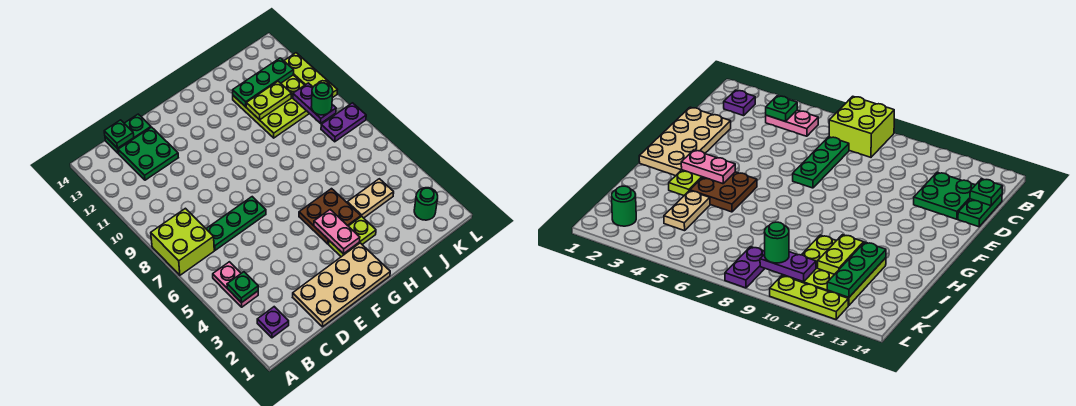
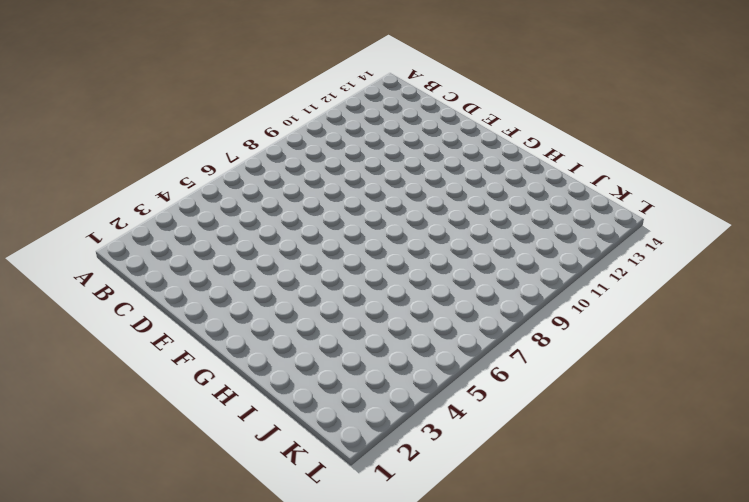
none -> lime brick A7:B8 level 1
none -> purple plate B2 level 1
none -> pink plate B4:B5 level 1

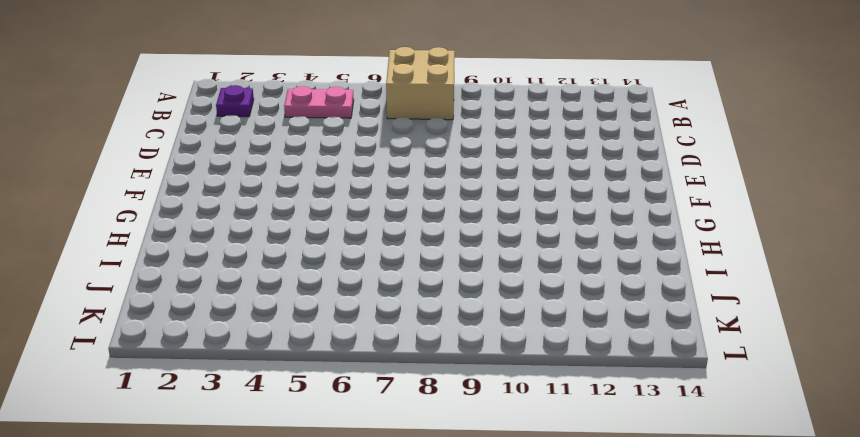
tan brick A7:B8 level 1 -> lime brick A7:B8 level 1
none -> green plate C7:E7 level 1
none -> green plate C12:D13 level 1
none -> green plate C14:D14 level 1

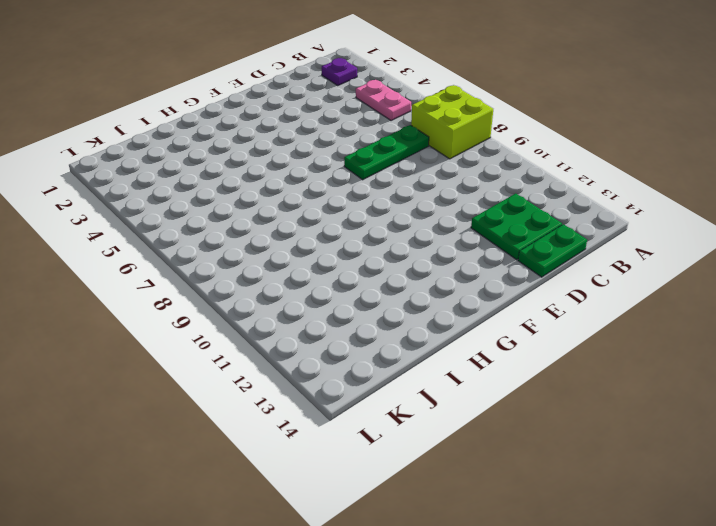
none -> tan plate D1:G2 level 1
none -> lime plate G3:H3 level 1
none -> brown plate G4:H5 level 1

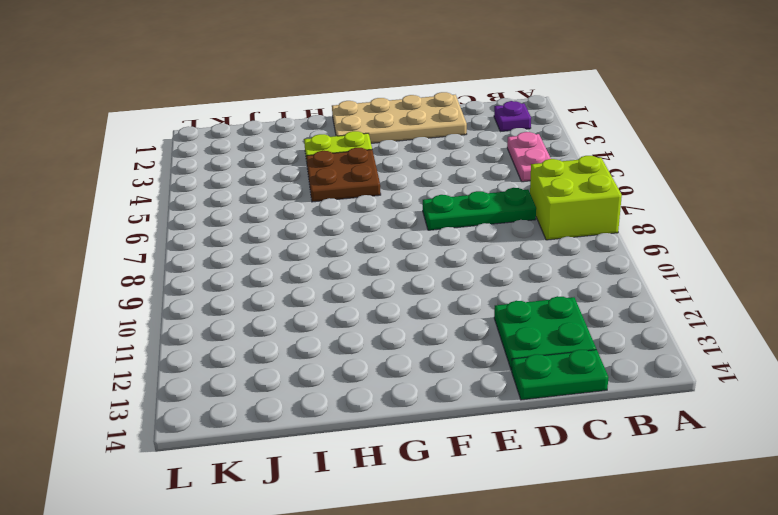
none -> tan plate I4:J4 level 1
none -> lime plate I10:K12 level 1
none -> green round brick K2 level 1

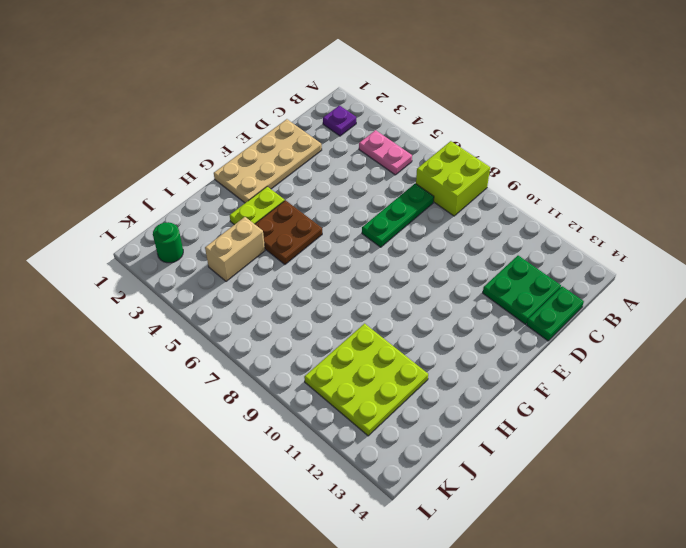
tan brick I4:J4 level 1 -> tan plate I4:J4 level 1
none -> purple plate K8:L8 level 1
none -> lime plate L10:L12 level 1
none -> green plate B4 level 2

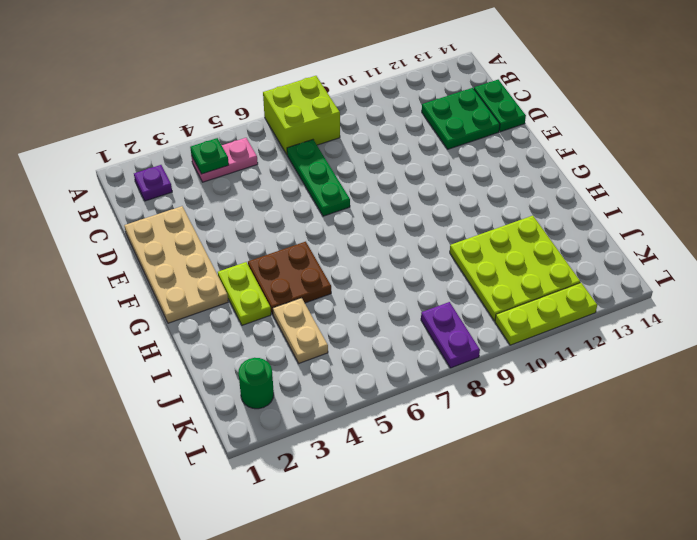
none -> green plate C14 level 2
none -> pink plate G3:G4 level 2
none -> lime plate I11:J11 level 2

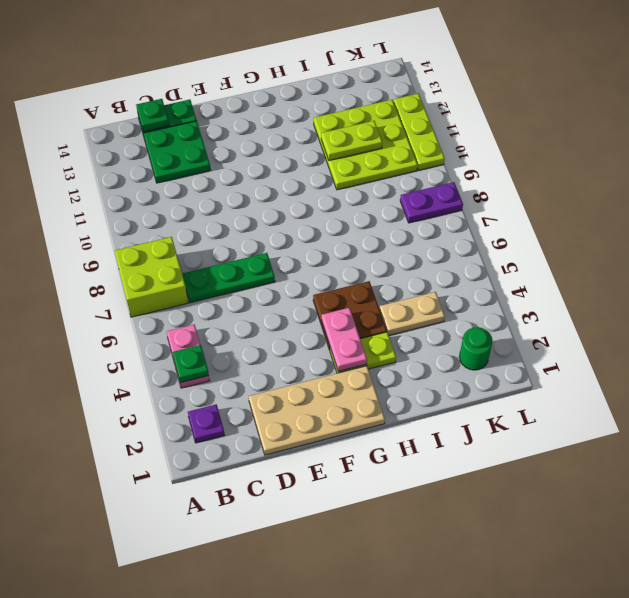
none -> green plate I12:K12 level 2
none -> purple plate K9:K10 level 2
none -> green round brick K9 level 3

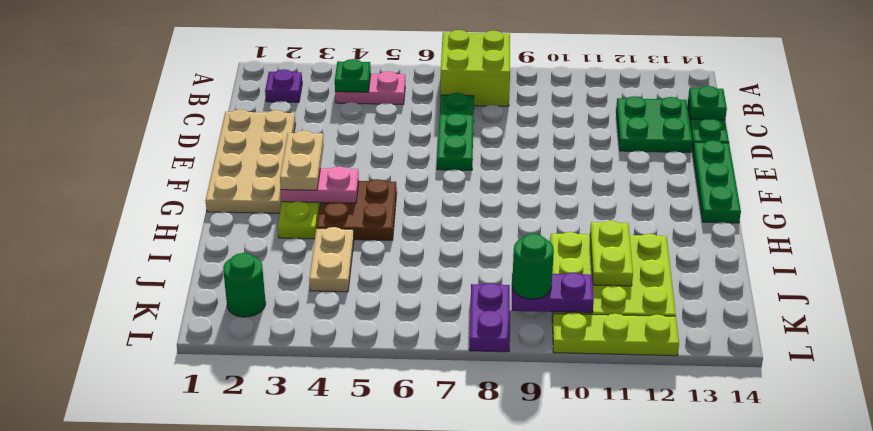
green plate E14:G14 level 1 -> green plate I12:K12 level 2
tan plate F3:G3 level 3 -> none

